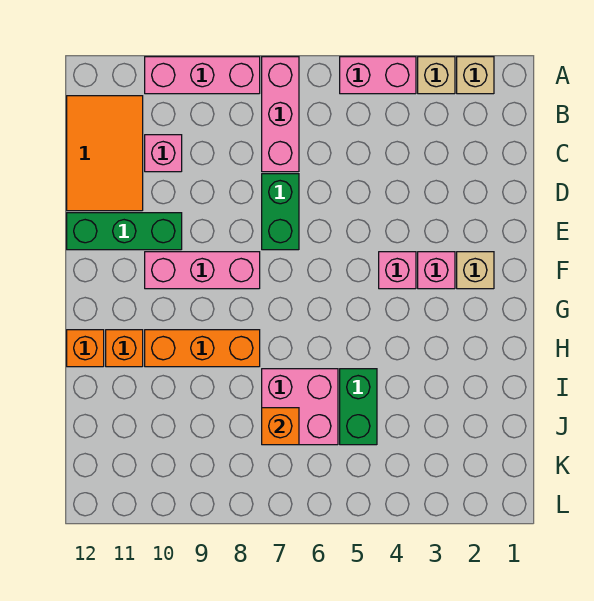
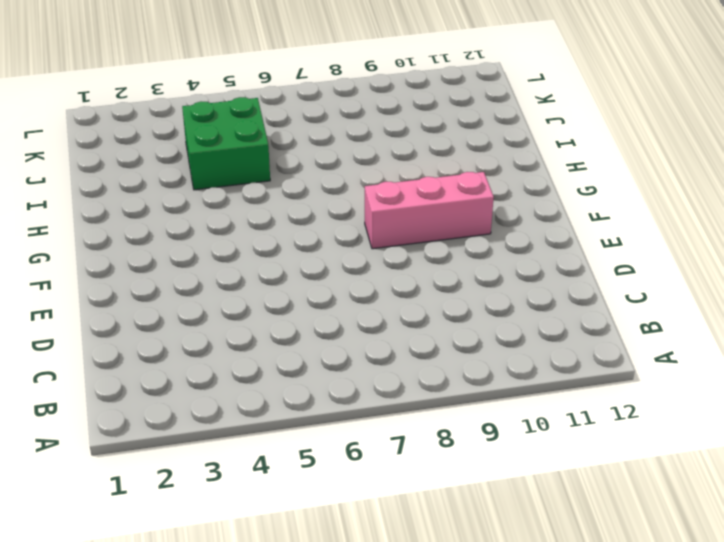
green brick I4:J5 level 1 -> green brick I5:J5 level 1
none -> tan brick A2 level 1
none -> tan brick A3 level 1
none -> pink brick A4:A5 level 1

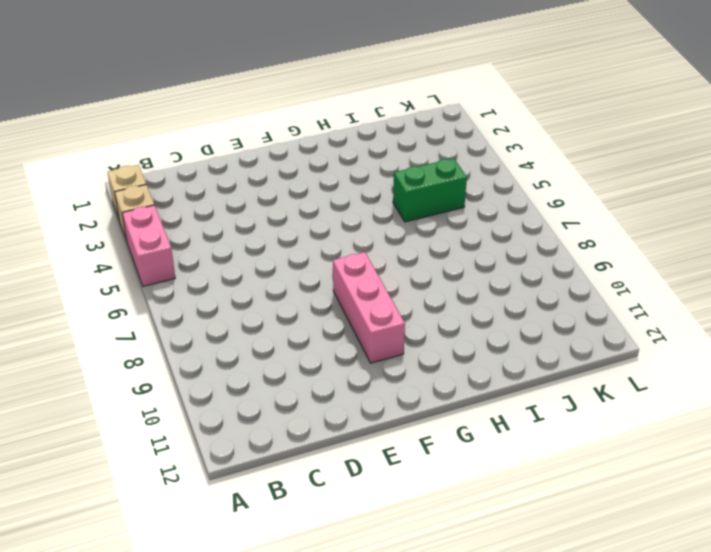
none -> pink brick A7:C7 level 1
none -> pink brick A8:A10 level 1
none -> orange tile B11:D12 level 1

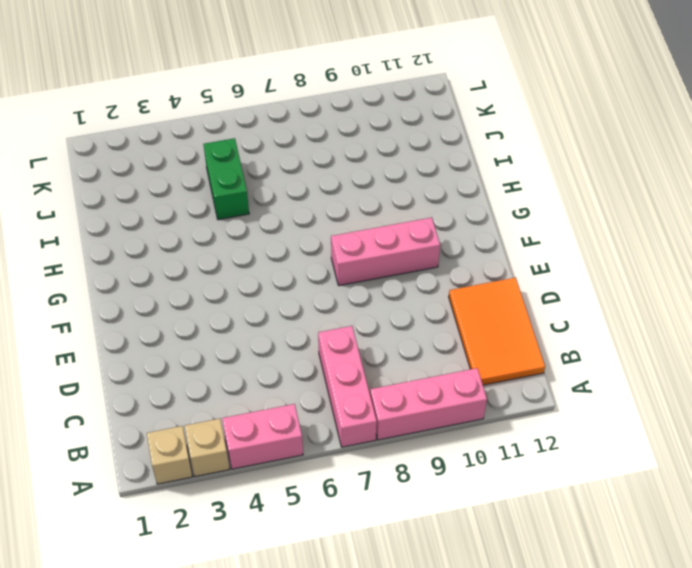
none -> pink brick C10 level 1
none -> green brick D7:E7 level 1
none -> green brick E10:E12 level 1

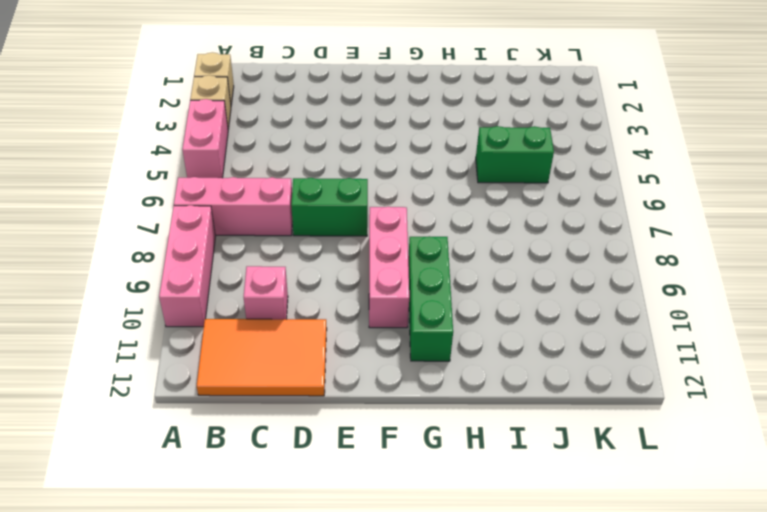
green brick G9:G11 level 1 -> green brick E10:E12 level 1
none -> tan brick F2 level 1
none -> pink brick F3 level 1
none -> pink brick F4 level 1

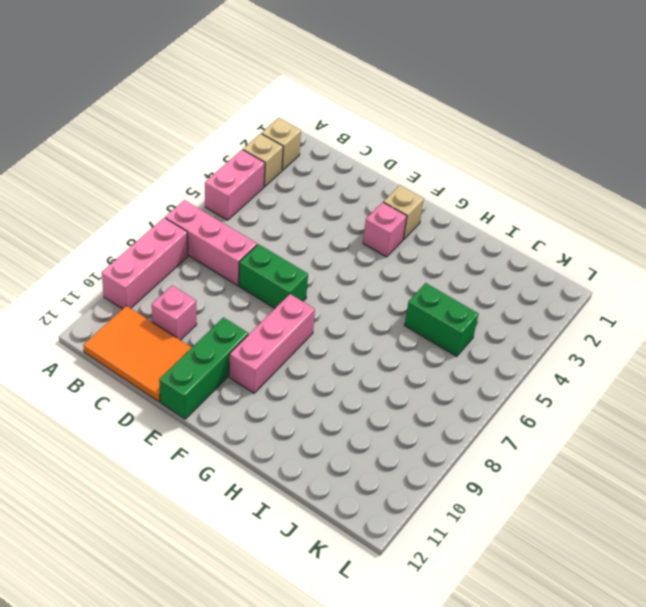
none -> pink brick F4 level 1
none -> orange brick H8:H10 level 1
none -> orange brick H11 level 1

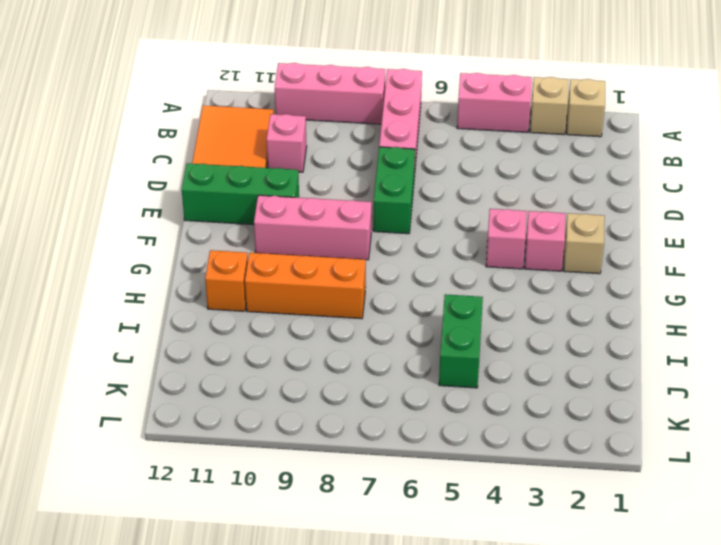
none -> orange brick H12 level 1
none -> pink brick I6:J7 level 1
none -> orange brick J7 level 2

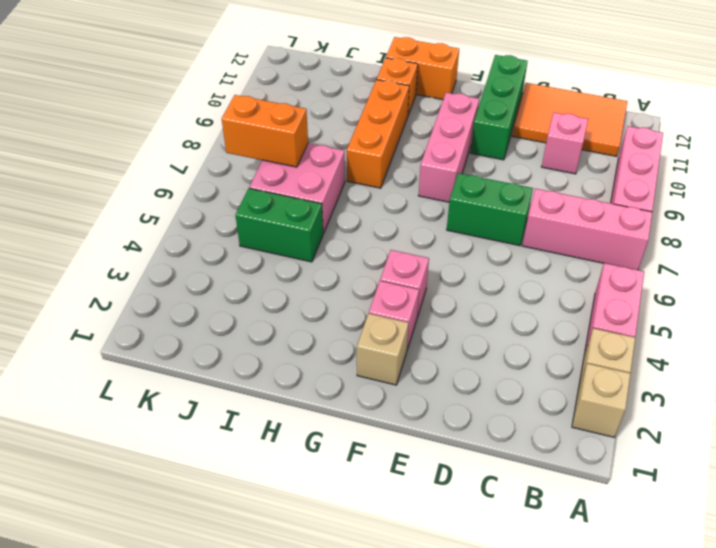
orange brick G12:H12 level 1 -> orange brick H12 level 1
orange brick J7:K7 level 2 -> orange brick J7 level 2

